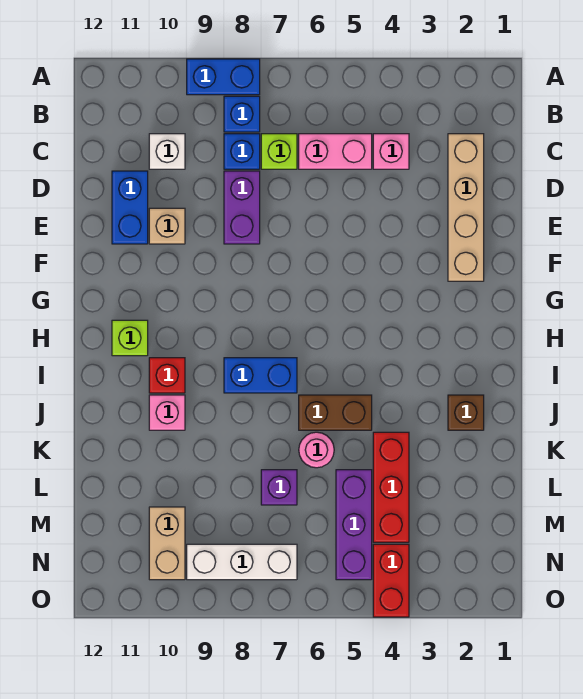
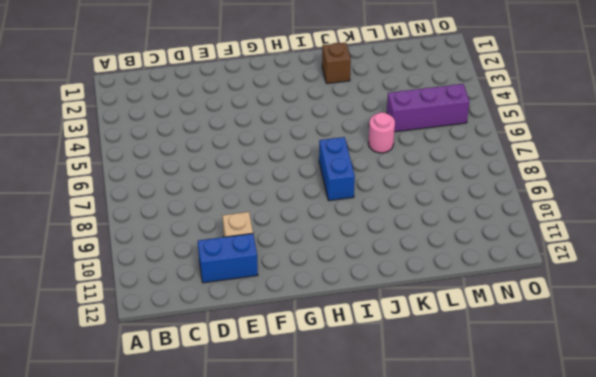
none -> blue brick A8:A9 level 1
none -> blue brick B8 level 1
none -> tan brick C2:F2 level 1

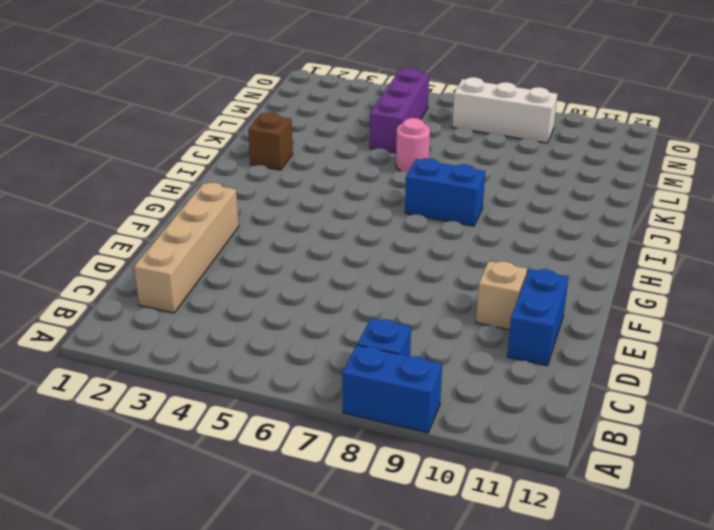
none -> pink brick C4 level 1
none -> pink brick C5:C6 level 1
none -> lime brick C7 level 1

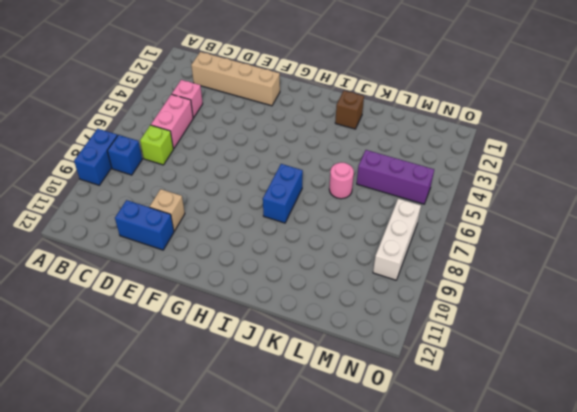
none -> blue brick C8 level 1
none -> white brick C10 level 1
none -> purple brick D8:E8 level 1

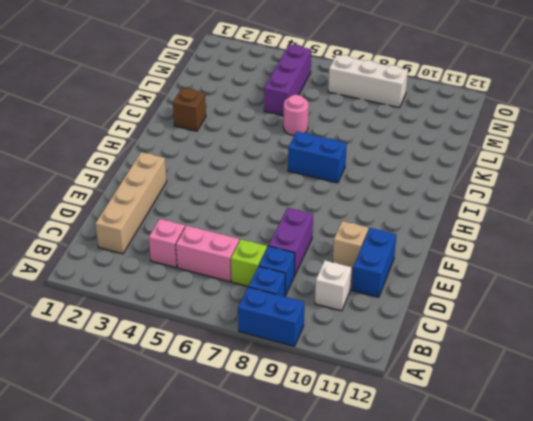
none -> lime brick H11 level 1
none -> red brick I10 level 1
none -> brown brick J5:J6 level 1

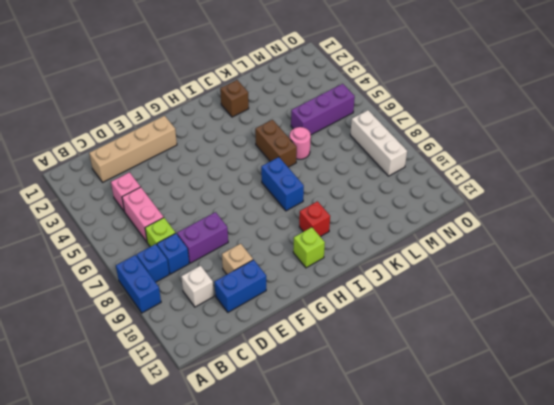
none -> pink brick J10 level 1
none -> red brick K4:M4 level 1
none -> purple brick L7 level 1

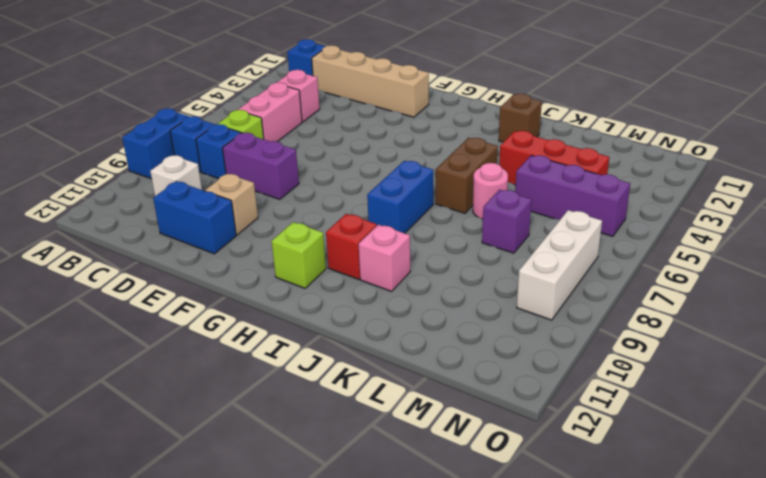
blue brick B2 level 1 -> none
none -> tan brick M10:N10 level 1
none -> red brick N4:O4 level 1

